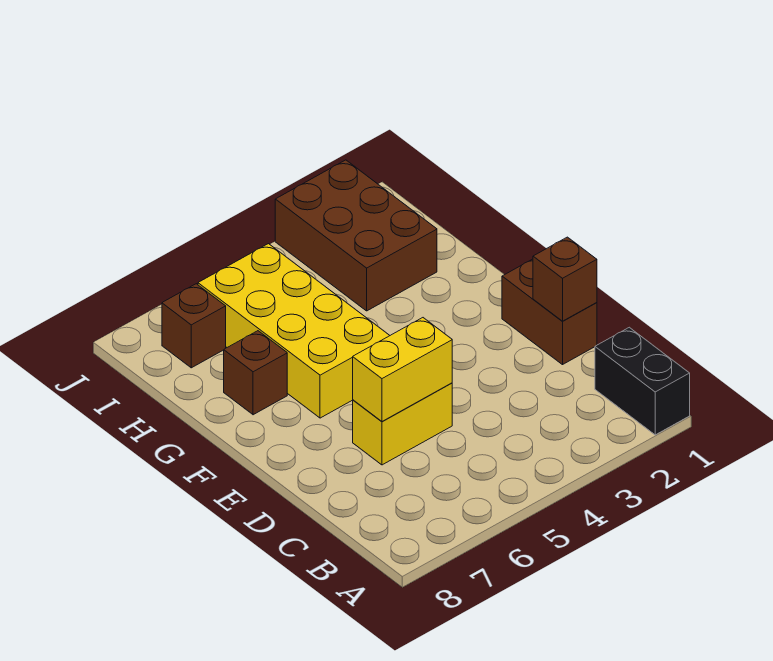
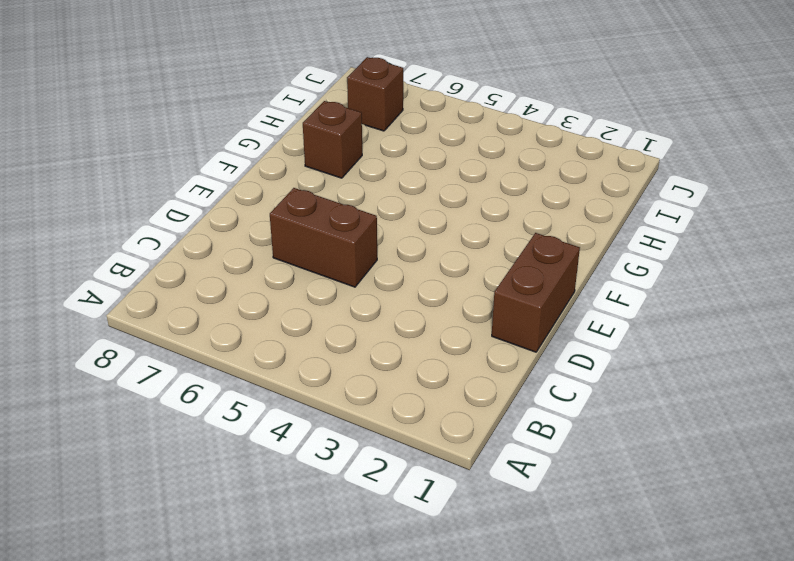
brown brick D5:D6 level 1 -> yellow brick D5:D6 level 1
none -> black brick A1:B1 level 1
none -> yellow brick F5:I6 level 1

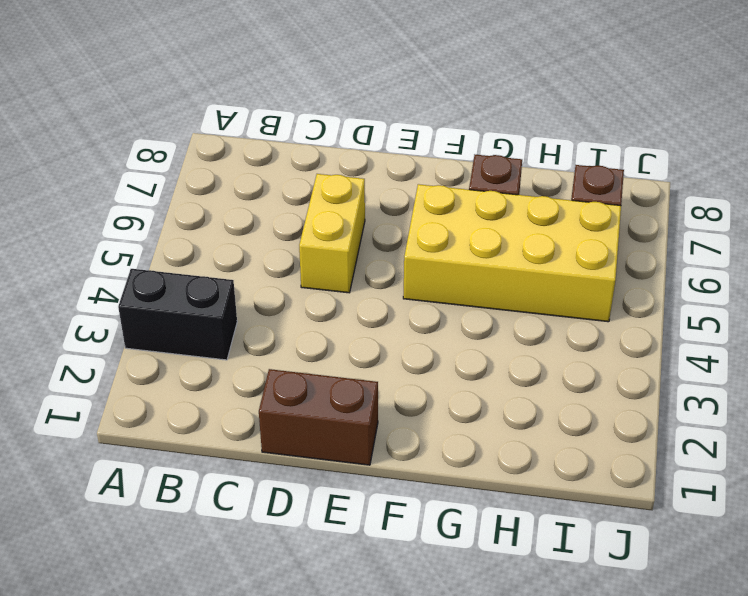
black brick A3:B3 level 1 -> black brick A1:B1 level 1
none -> brown brick H2:J3 level 1
none -> brown brick D1 level 2

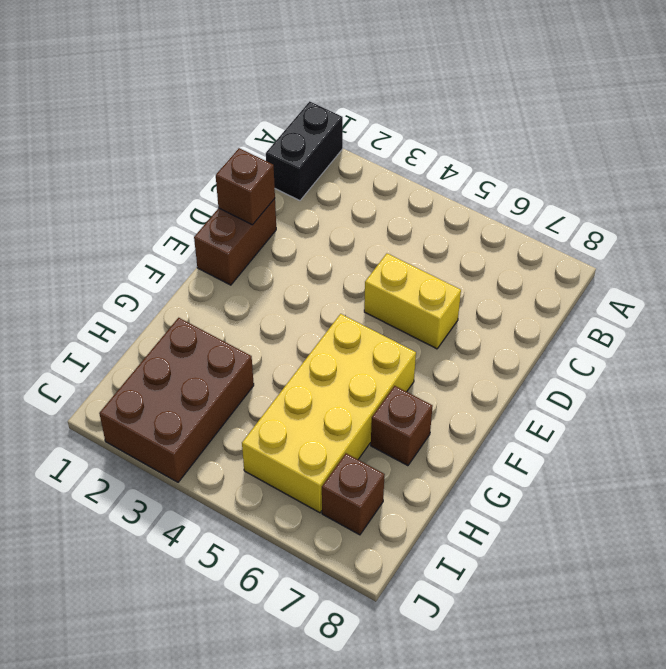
none -> yellow brick D5:D6 level 2

